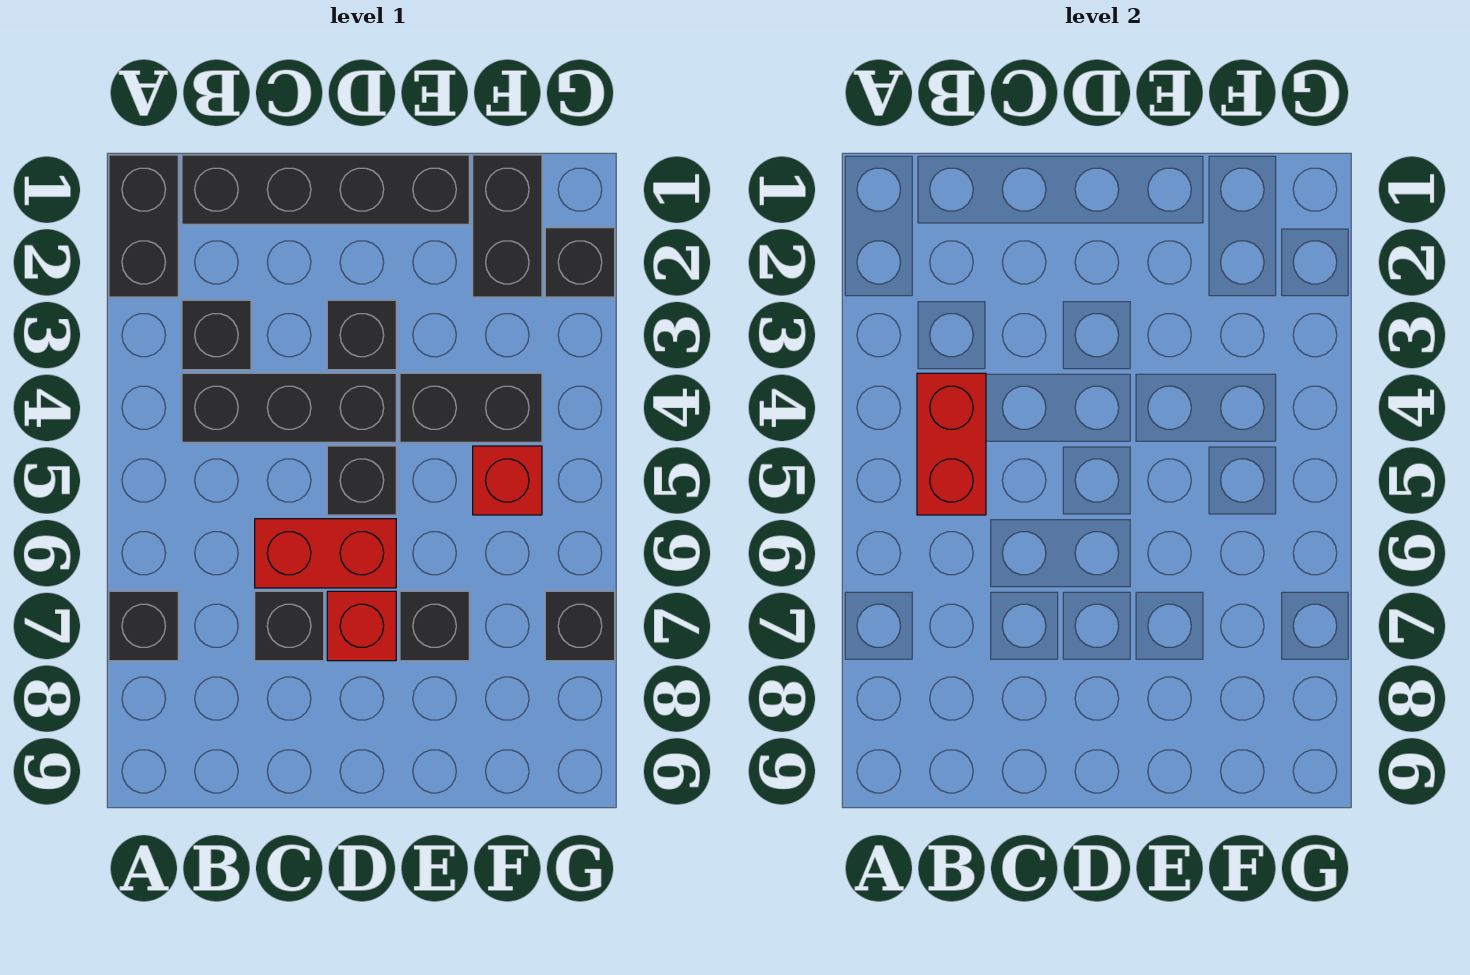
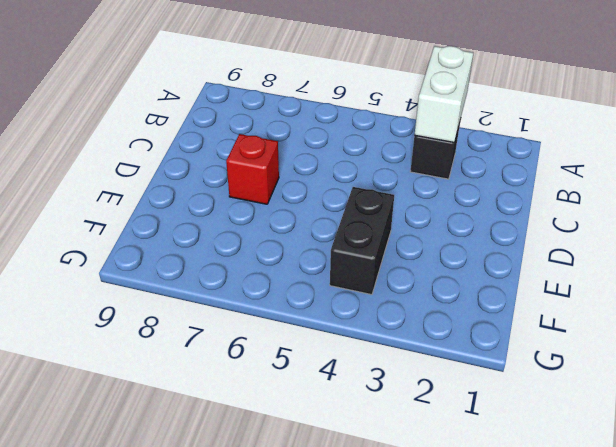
white brick A3:B3 level 2 -> none
none -> black brick A1:A2 level 1
none -> black brick A7 level 1
none -> black brick B1:E1 level 1

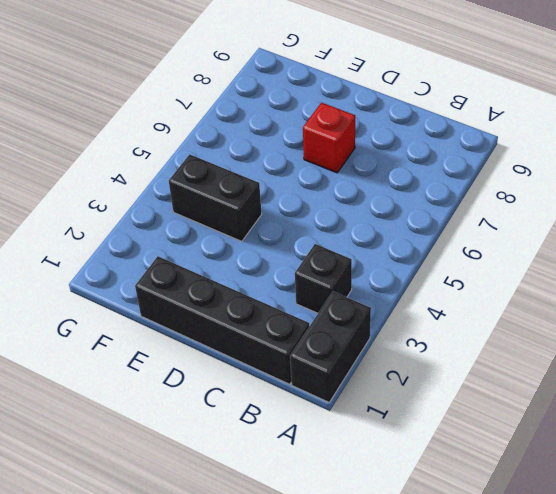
none -> black brick A7 level 1
none -> black brick B4:D4 level 1
none -> red brick C6:D6 level 1

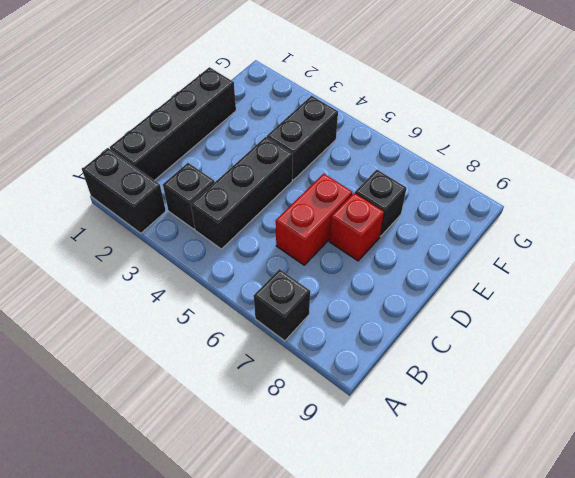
none -> black brick C7 level 1
none -> black brick D3 level 1
none -> black brick D5 level 1

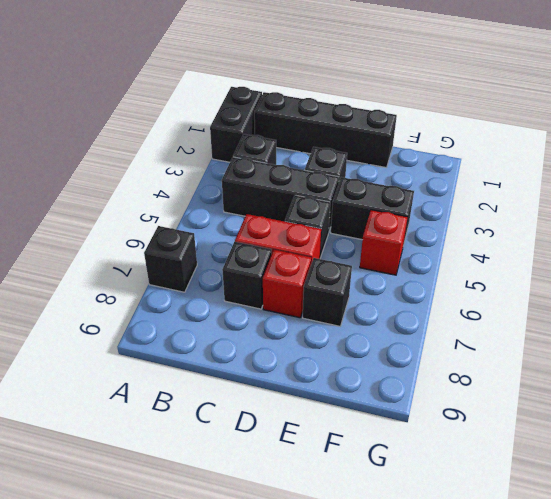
none -> black brick F1:F2 level 1
none -> black brick G2 level 1
none -> black brick G7 level 1

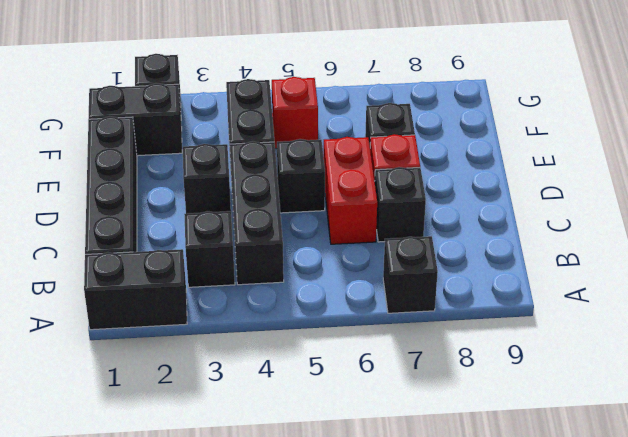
none -> black brick G7 level 1
none -> red brick B4:B5 level 2

